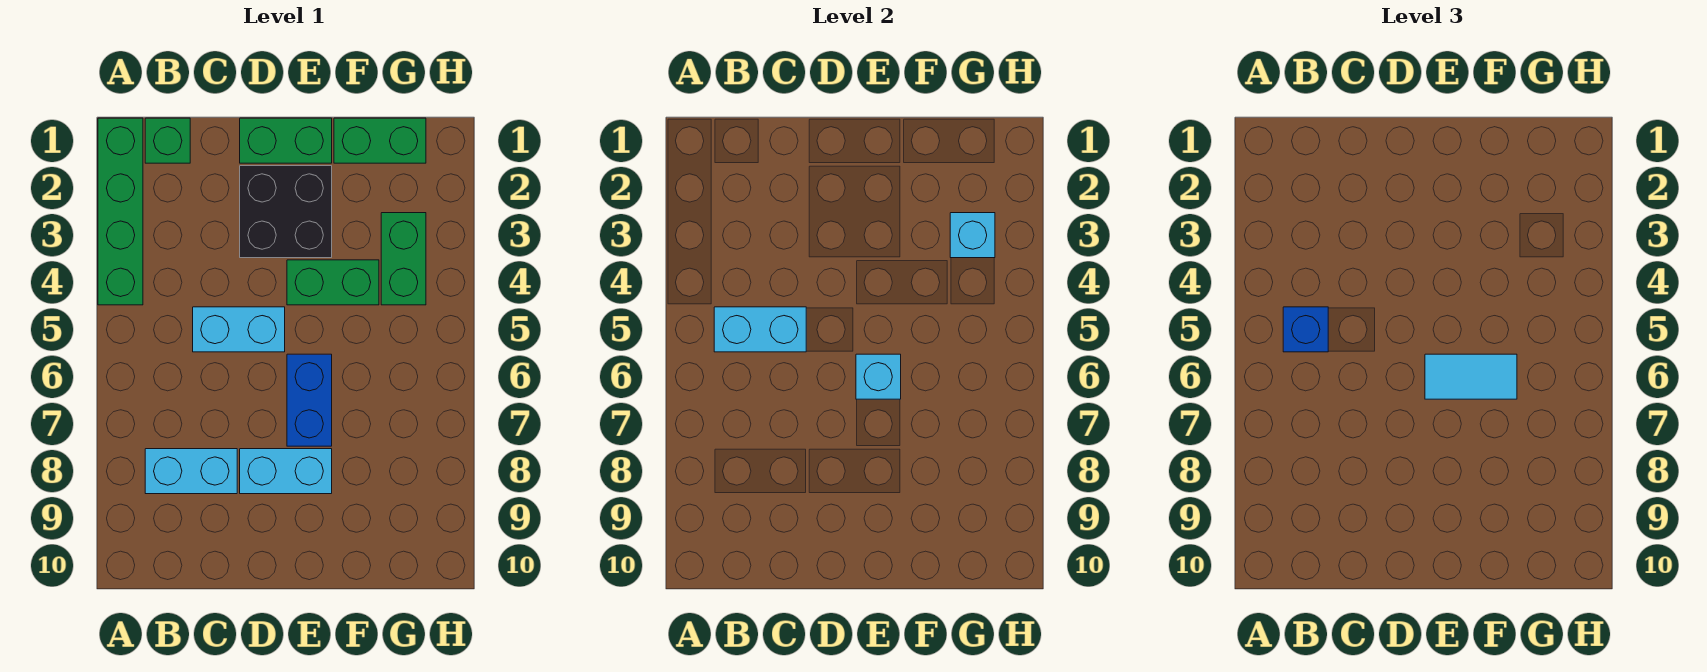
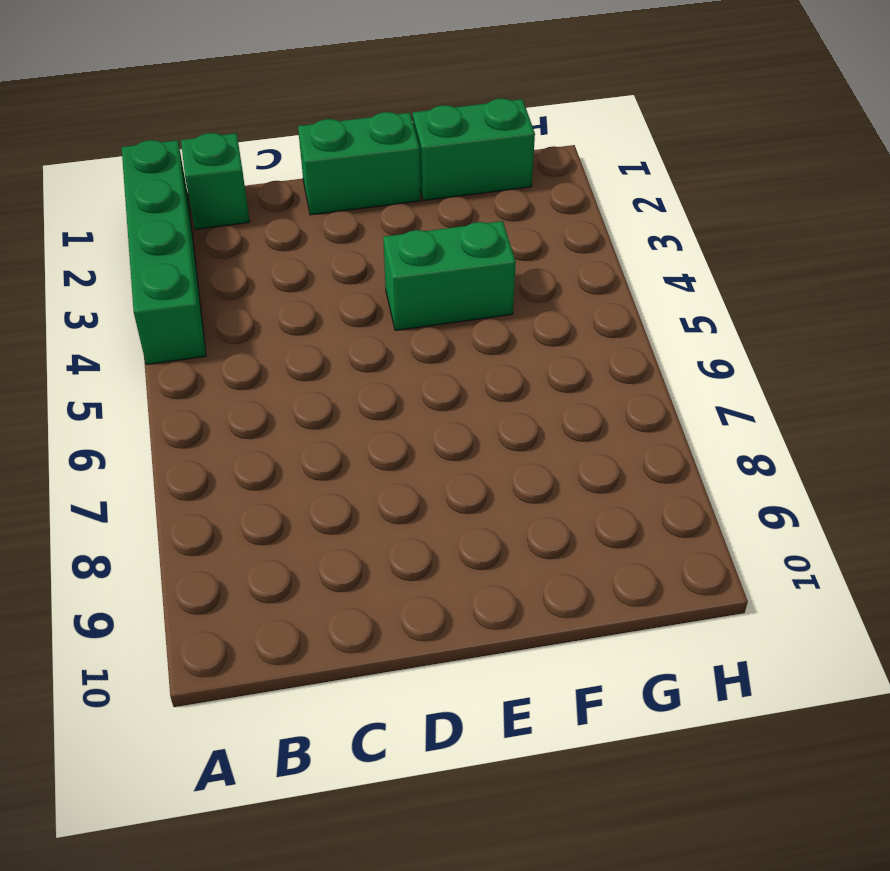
none -> cyan brick B8:C8 level 1
none -> cyan brick C5:D5 level 1
none -> black brick D2:E3 level 1

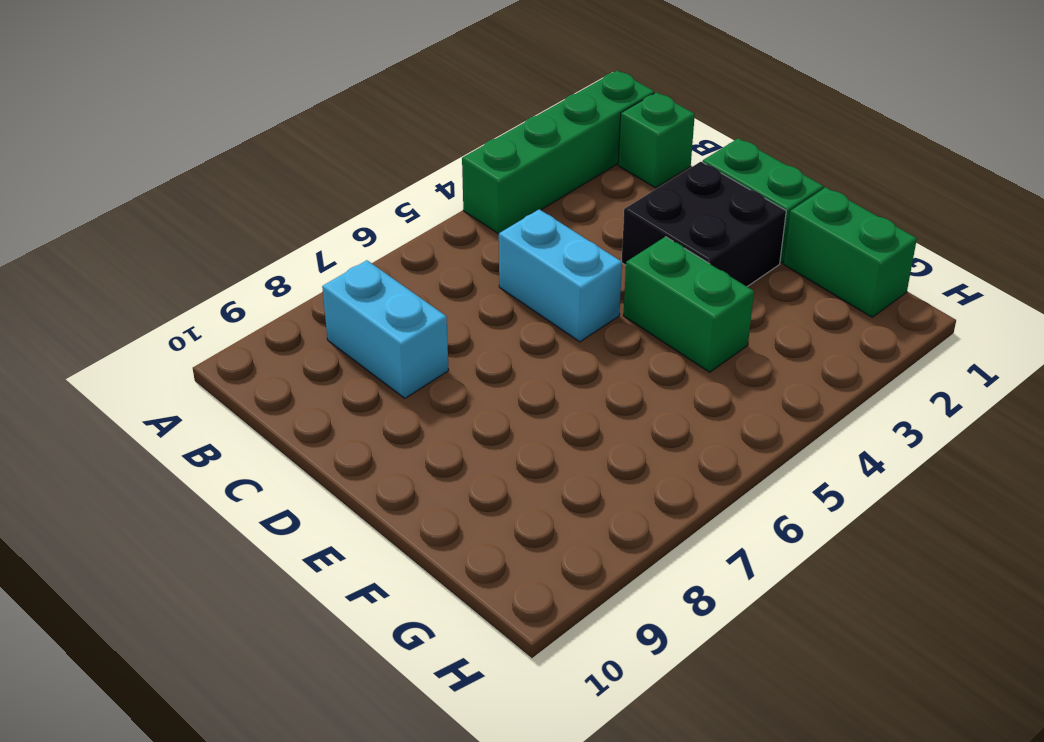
none -> cyan brick D8:E8 level 1
none -> blue brick E6:E7 level 1
none -> green brick G3:G4 level 1

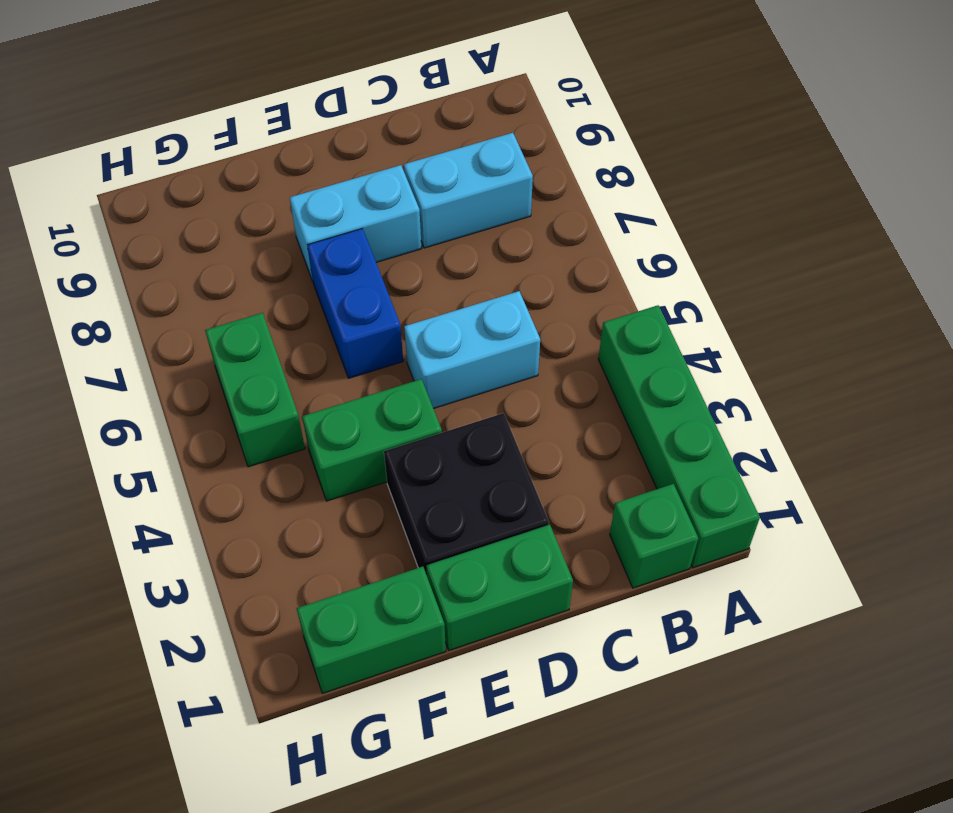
green brick G5:G6 level 1 -> green brick G3:G4 level 1
none -> cyan brick B5:C5 level 2
none -> cyan brick E6 level 2
none -> cyan brick G3 level 2

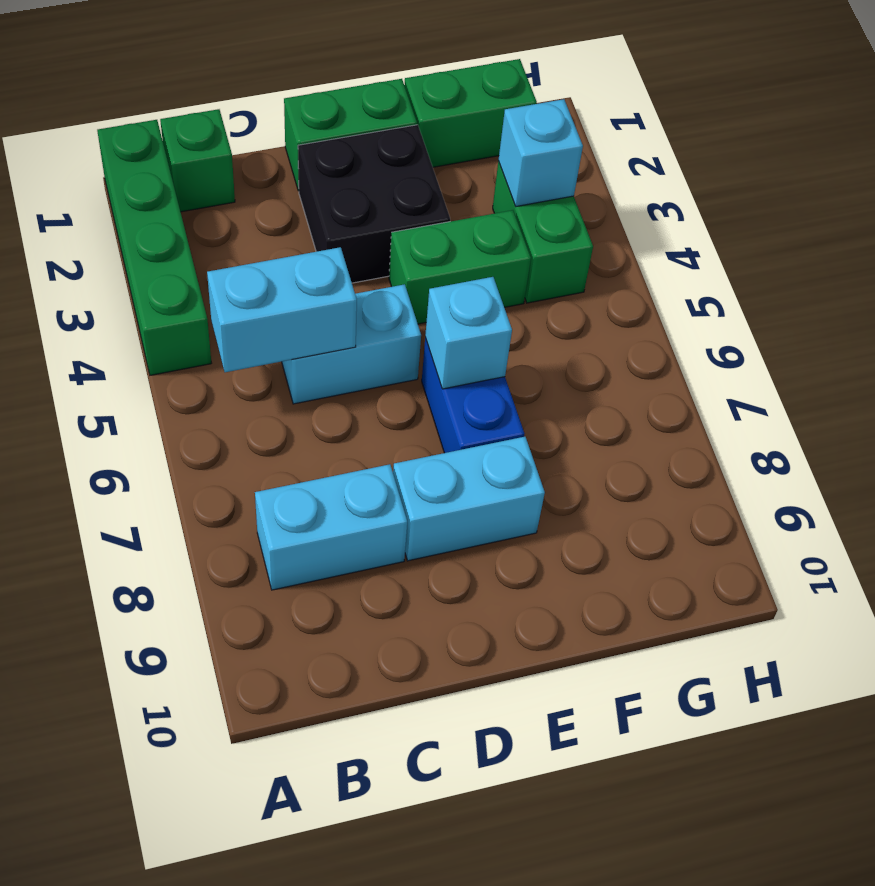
none -> blue brick B5 level 3
none -> cyan tile E6:F6 level 3

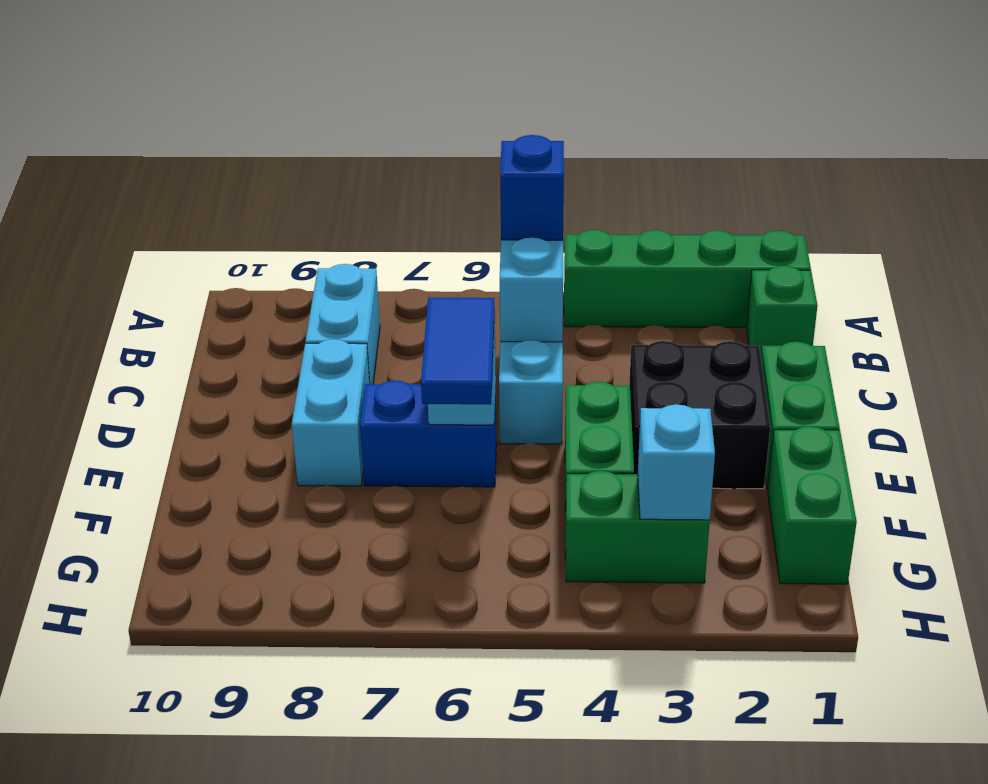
blue tile E6:F6 level 3 -> cyan tile E6:F6 level 3

